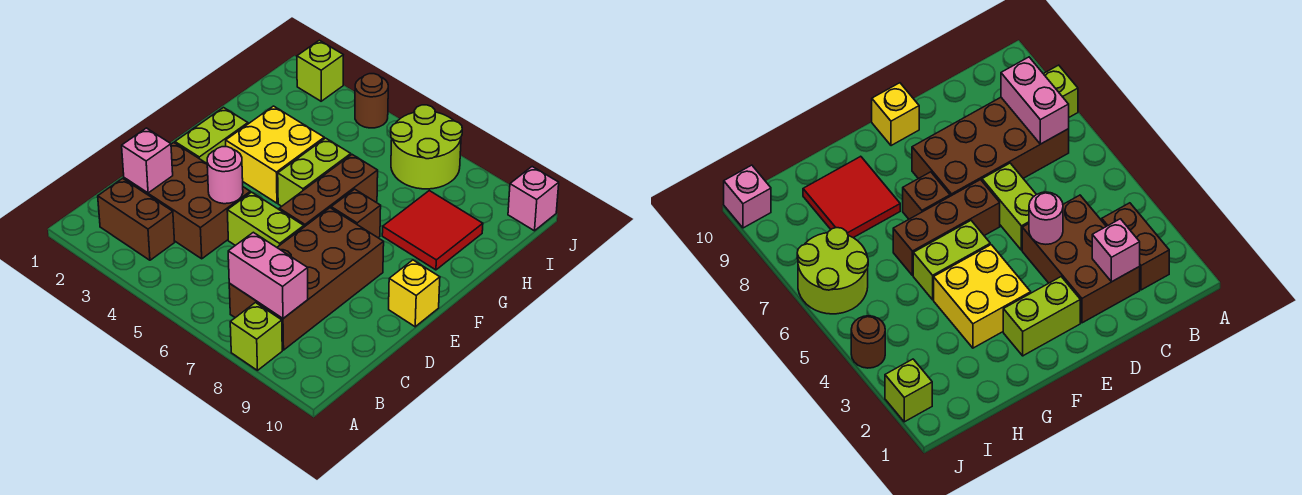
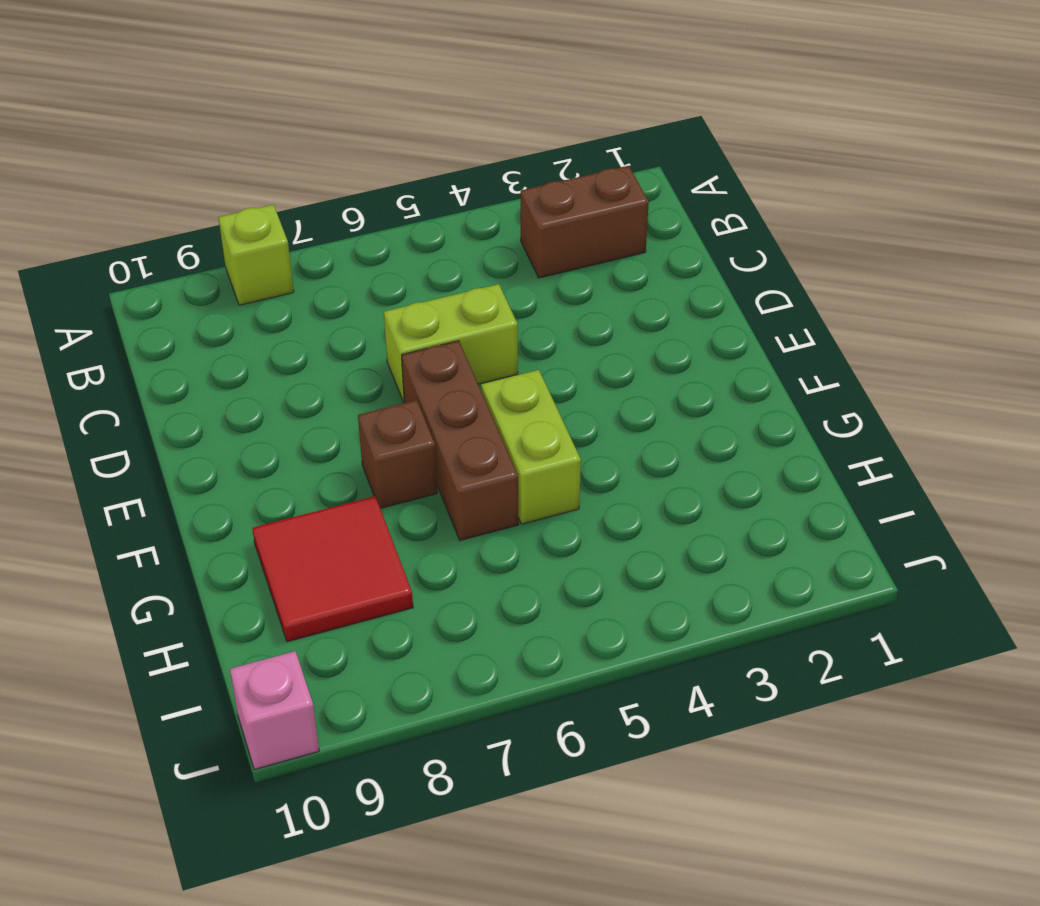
none -> brown brick B7:E8 level 1
none -> brown brick C2:D4 level 1
none -> lime brick E2:F2 level 1

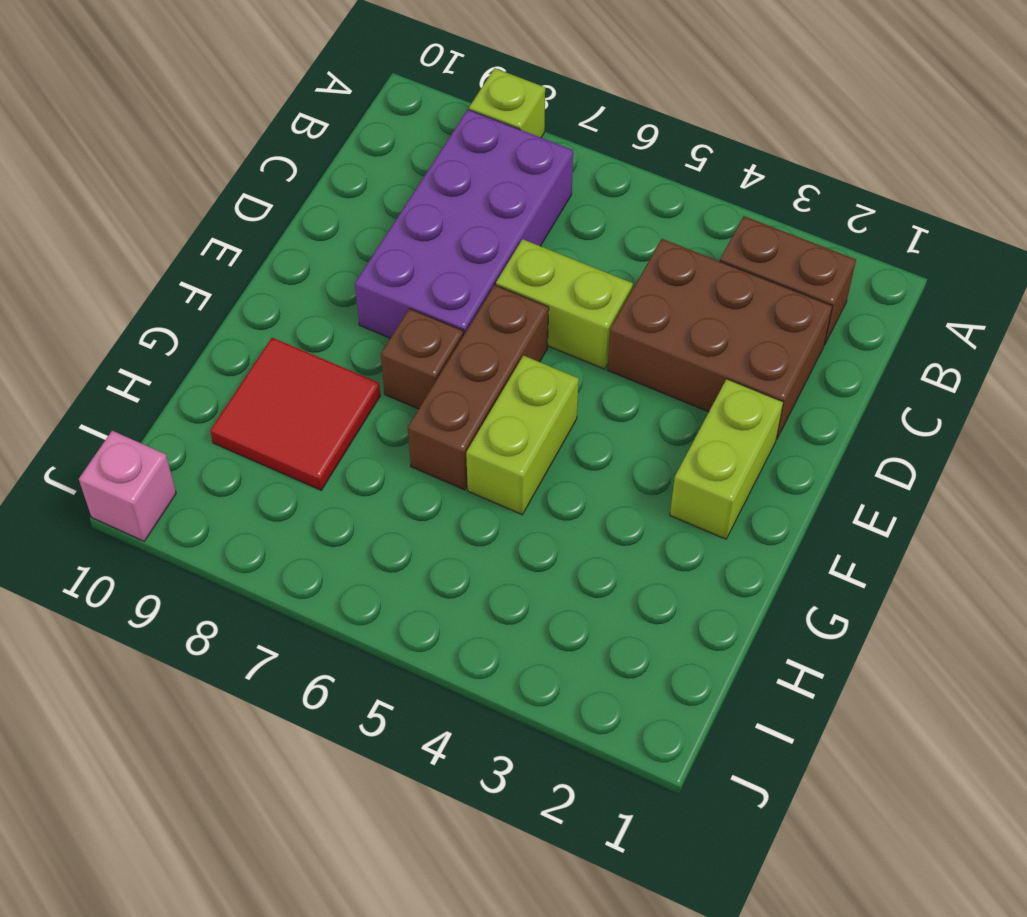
purple brick B7:E8 level 1 -> brown brick B7:E8 level 1
none -> yellow brick E10 level 1
none -> yellow brick F3:G4 level 1
none -> lime round brick I6:J7 level 1

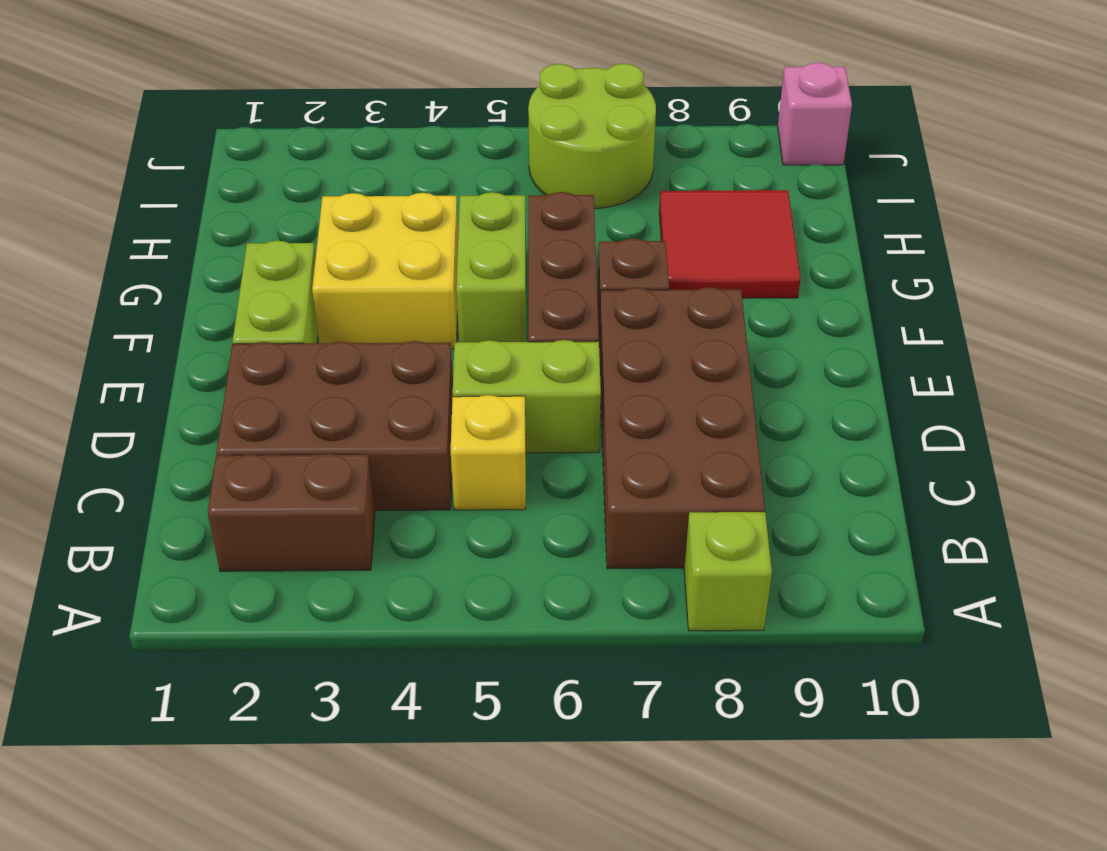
yellow brick C5 level 1 -> yellow brick E10 level 1
none -> lime brick J2 level 1
none -> brown round brick J4 level 1
none -> pink brick B7:B8 level 2

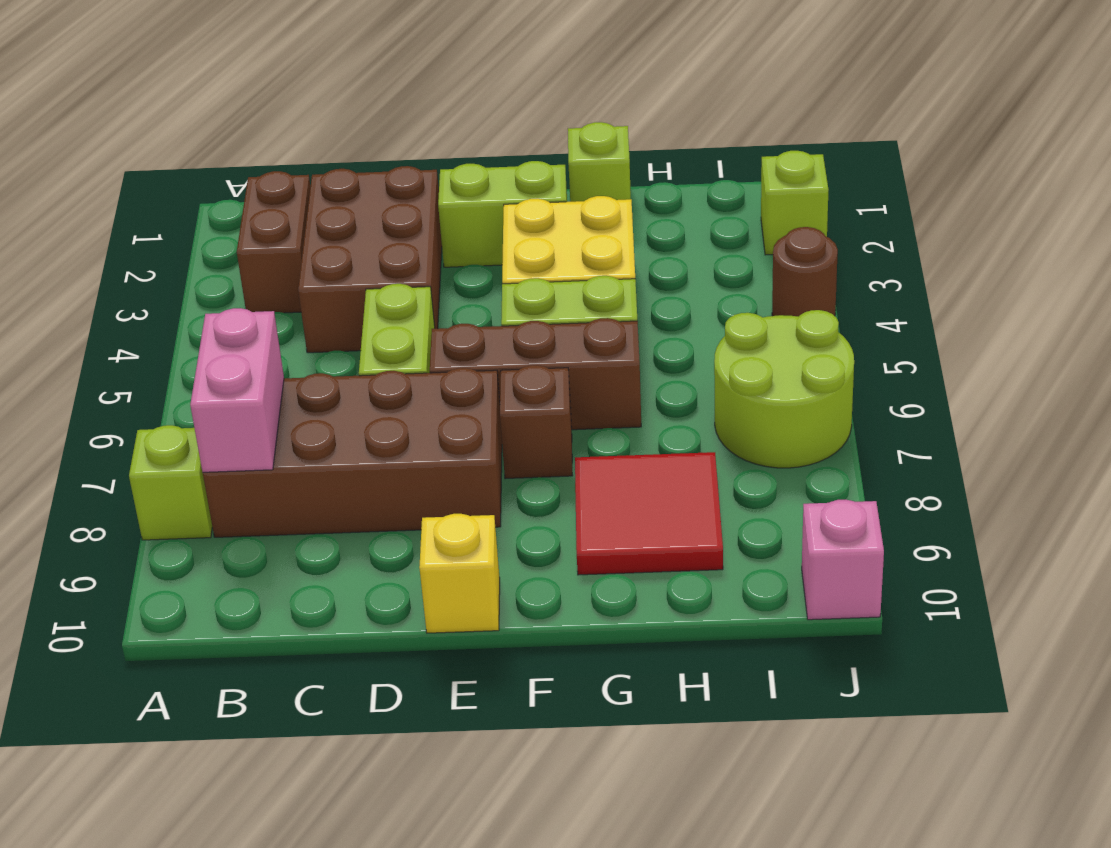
lime brick G1 level 1 -> none
none -> pink brick C2 level 2
none -> pink round brick D4 level 2

